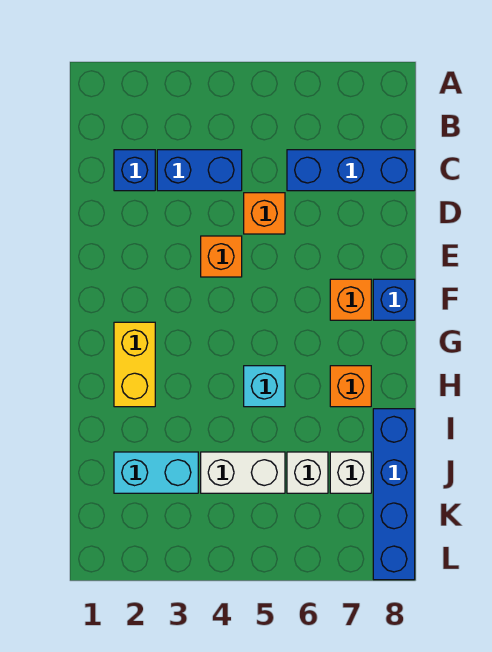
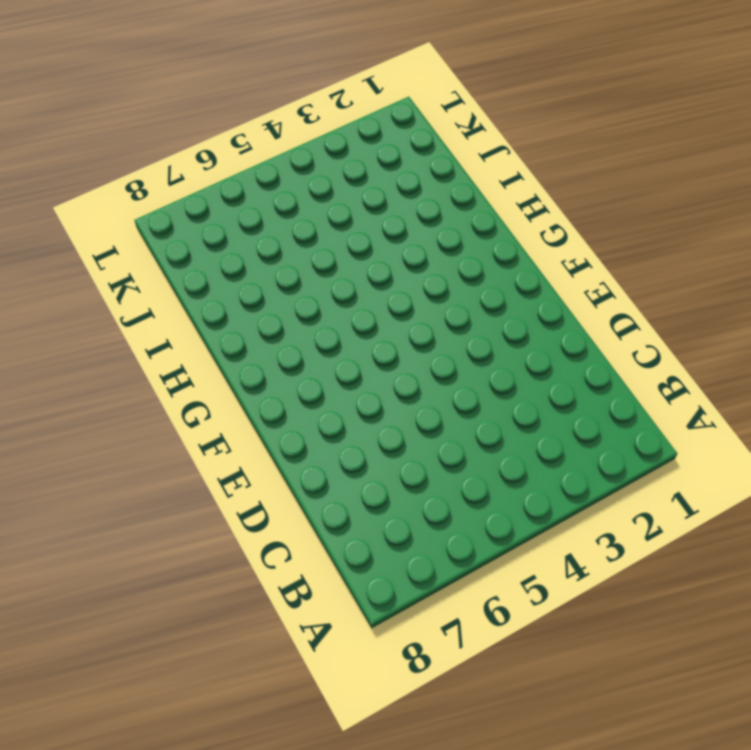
none -> blue brick C2 level 1
none -> blue brick C3:C4 level 1
none -> blue brick C6:C8 level 1

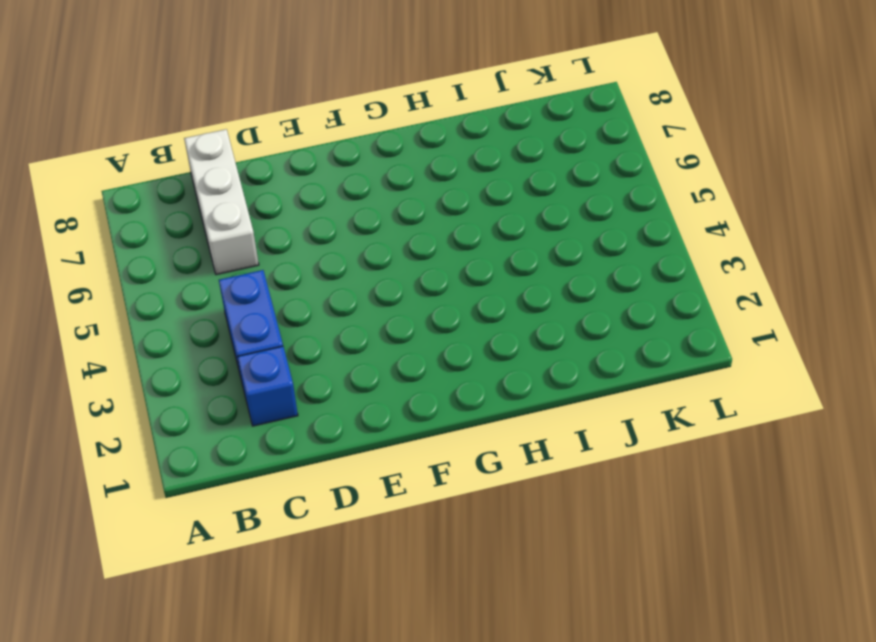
white brick C6:C8 level 1 -> blue brick C6:C8 level 1
none -> orange brick D5 level 1
none -> orange brick E4 level 1
none -> orange brick F7 level 1

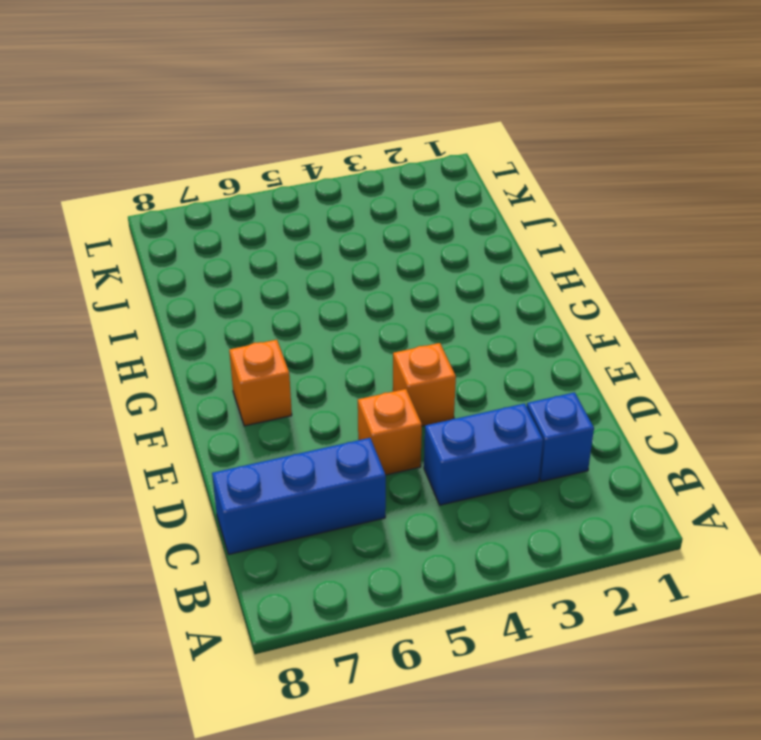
none -> blue brick F8 level 1
none -> yellow brick G2:H2 level 1
none -> cyan brick H5 level 1

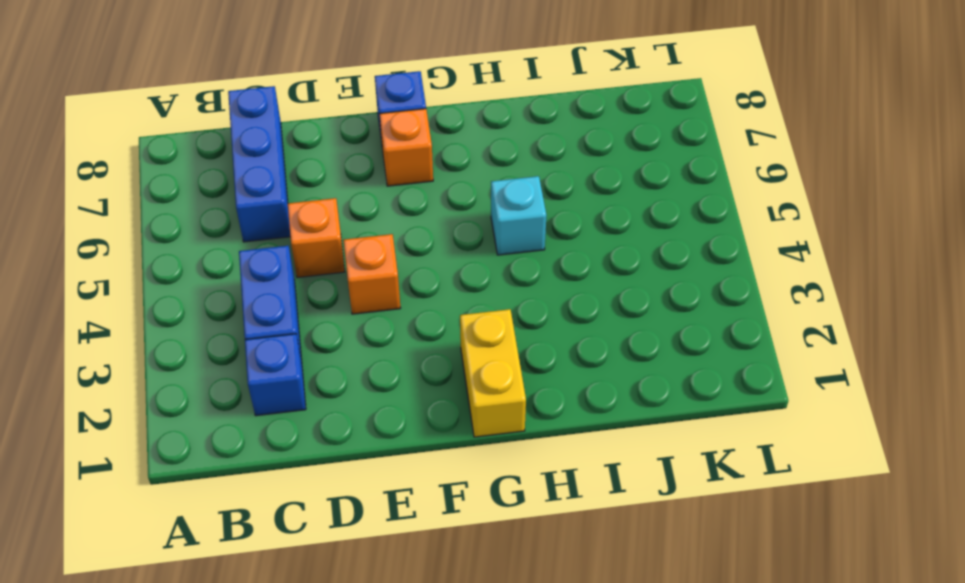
yellow brick G1:G2 level 1 -> yellow brick G2:H2 level 1
none -> orange brick H7 level 1
none -> blue brick I8:L8 level 1
none -> cyan brick J2:J3 level 1

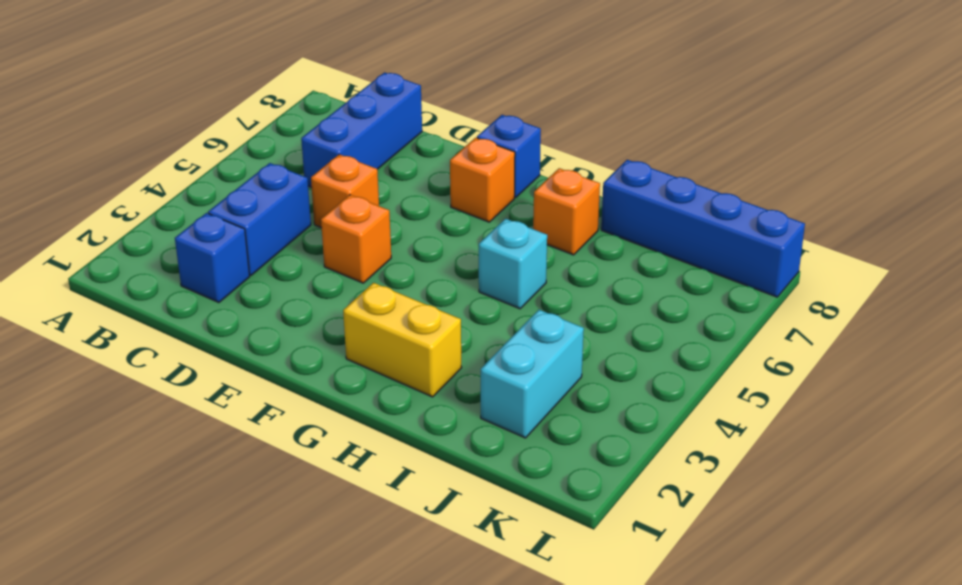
none -> white brick J4:J5 level 1
none -> white brick J6 level 1
none -> white brick J7 level 1

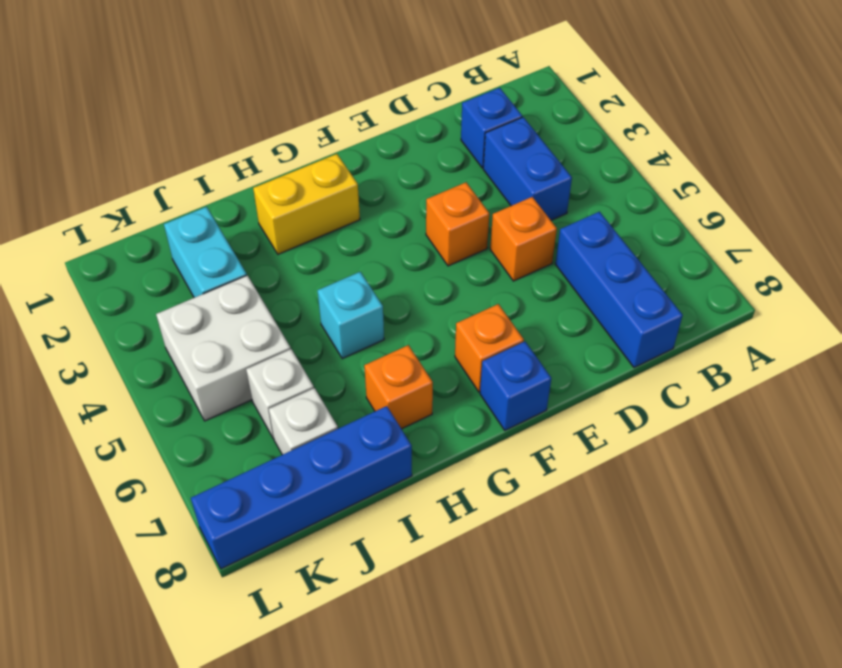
white brick J4:K5 level 1 -> white brick J4:J5 level 1

